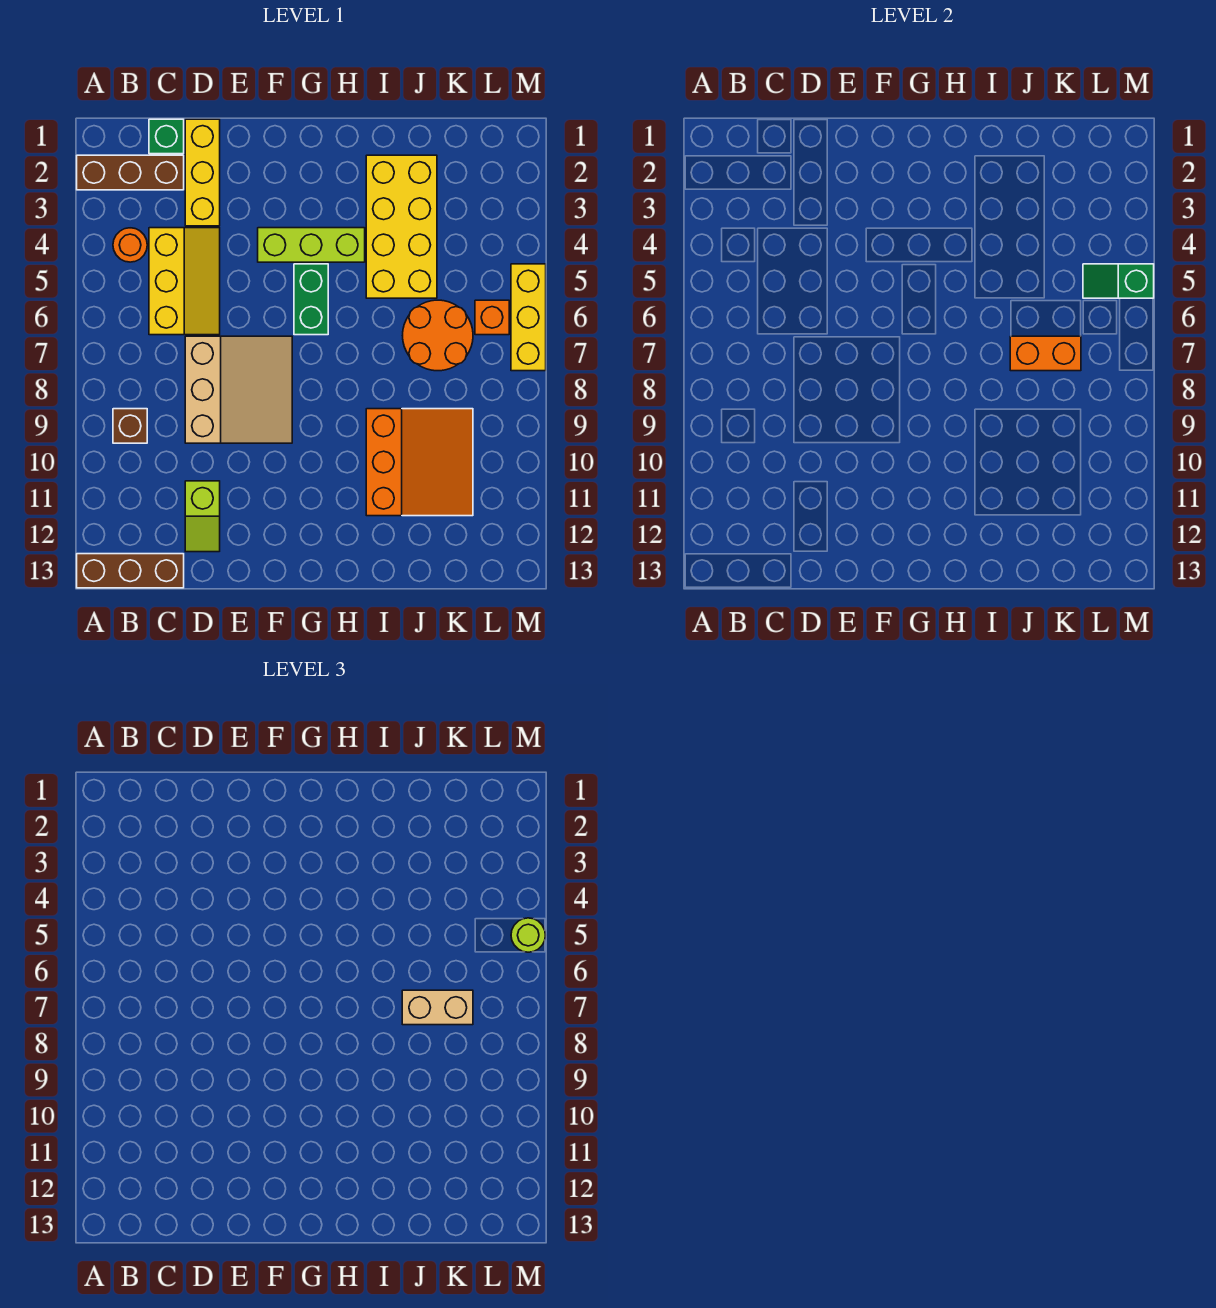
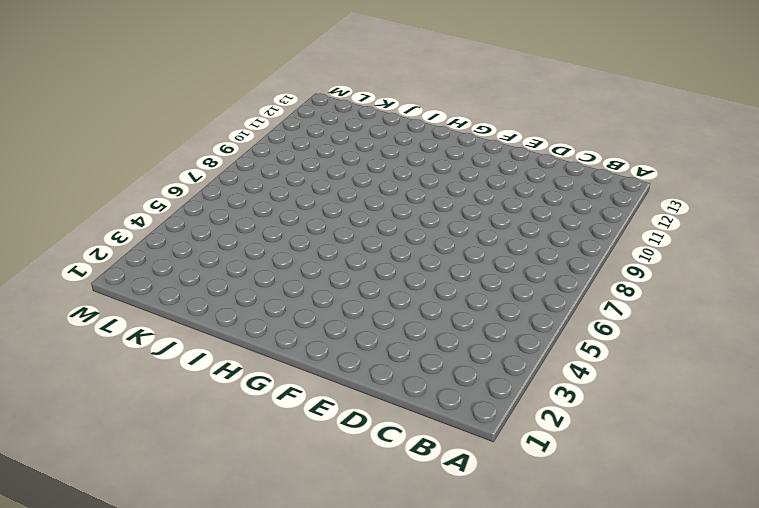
none -> brown brick A2:C2 level 1
none -> brown brick A13:C13 level 1
none -> orange round brick B4 level 1

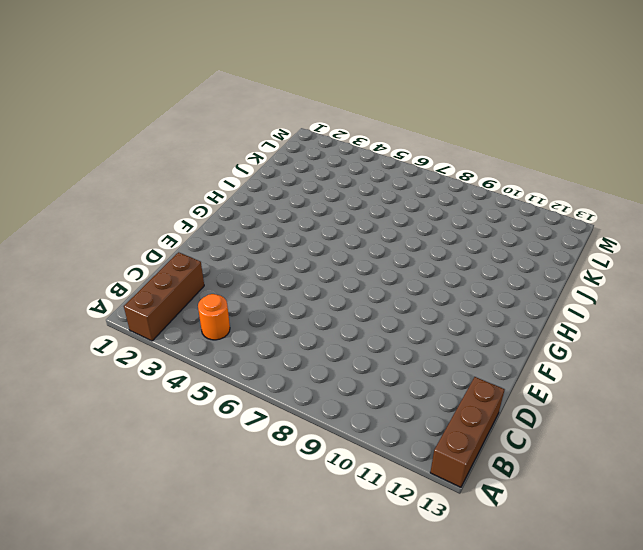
none -> brown brick B9 level 1
none -> green brick C1 level 1
none -> yellow slope C4:D6 level 1 top C

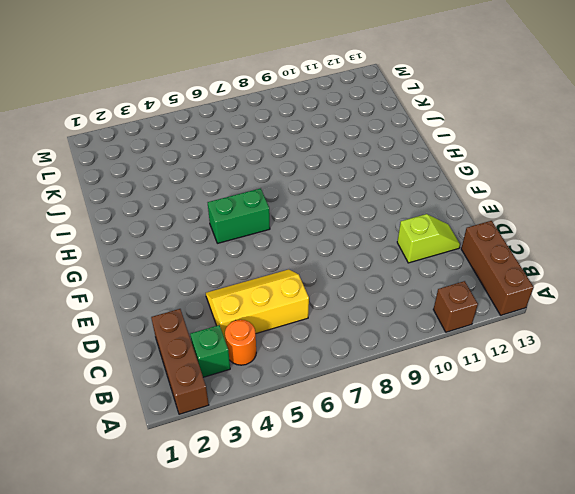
brown brick A11 level 1 -> brown brick B9 level 1
green brick B3 level 1 -> green brick C1 level 1
none -> yellow brick D1:D3 level 1
none -> tan slope D7:F9 level 1 top D
none -> lime brick F4:H4 level 1

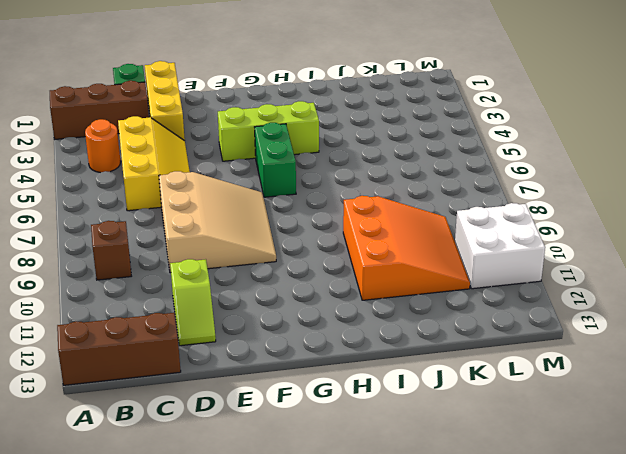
white brick L10:M11 level 1 -> none
none -> yellow brick I2:J5 level 1
none -> orange round brick J6:K7 level 1
none -> orange brick L6 level 1

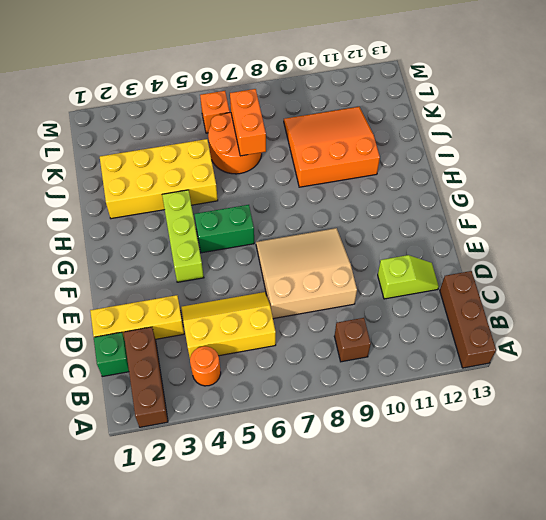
none -> yellow brick M5:M7 level 1
none -> green slope L5:M5 level 2 top M
none -> tan brick J7:K7 level 3

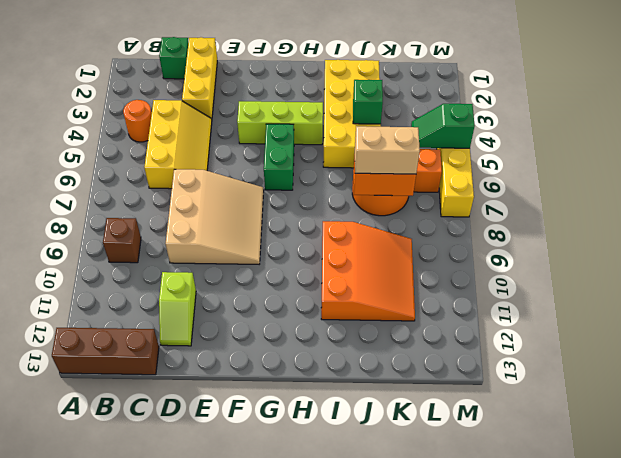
green brick J4 level 2 -> none
none -> brown brick A2:C2 level 1
none -> lime round brick M5 level 3

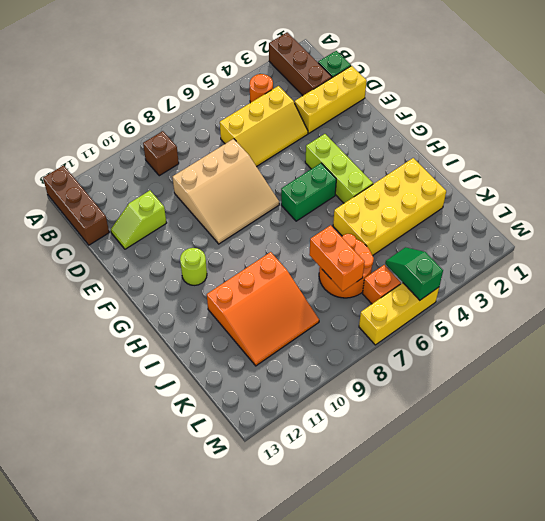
lime round brick G11 level 1 -> lime round brick M5 level 3
none -> tan brick J7:K7 level 3

